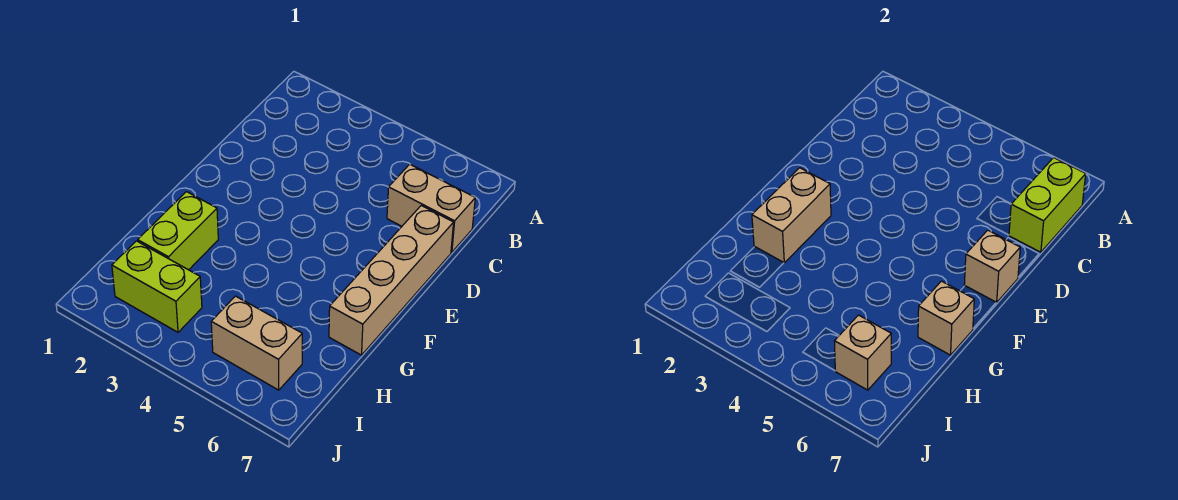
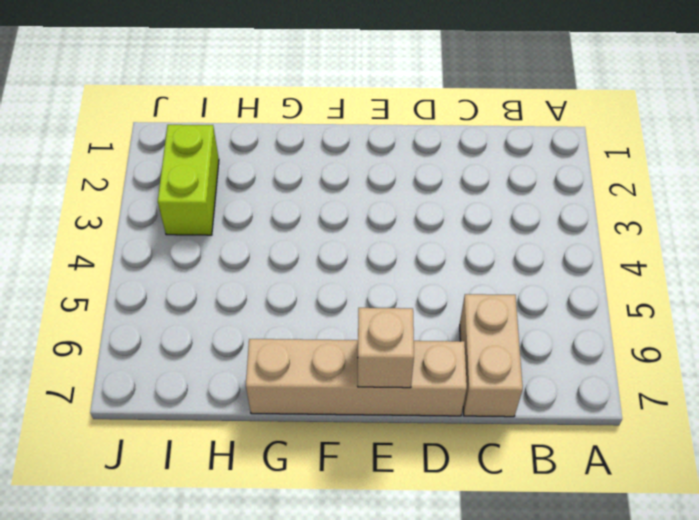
none -> lime brick G2:H2 level 1
none -> tan brick I5:I6 level 1

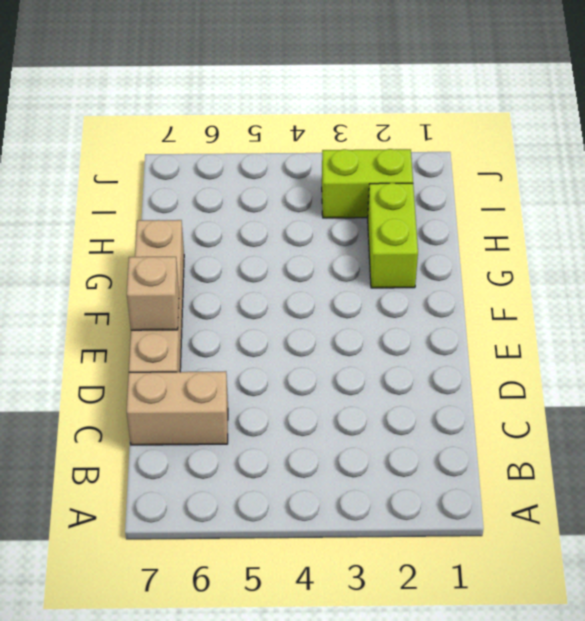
none -> tan brick I5:I6 level 1
none -> lime brick B7:C7 level 2

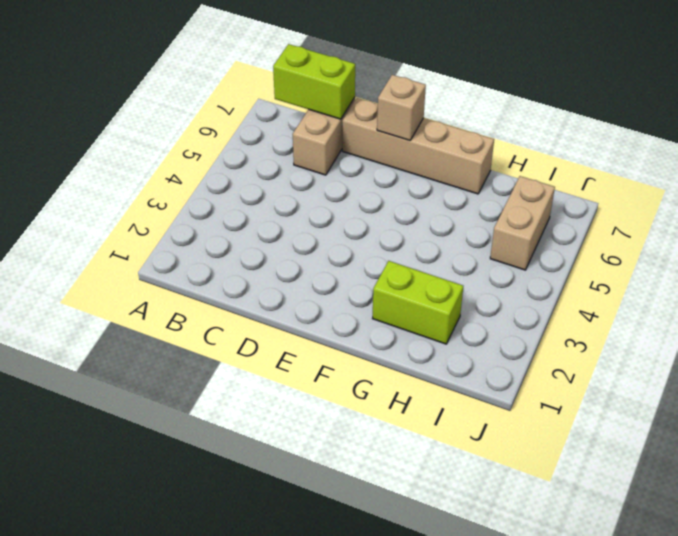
none -> lime brick I2:I3 level 1
none -> tan brick F2:G2 level 2

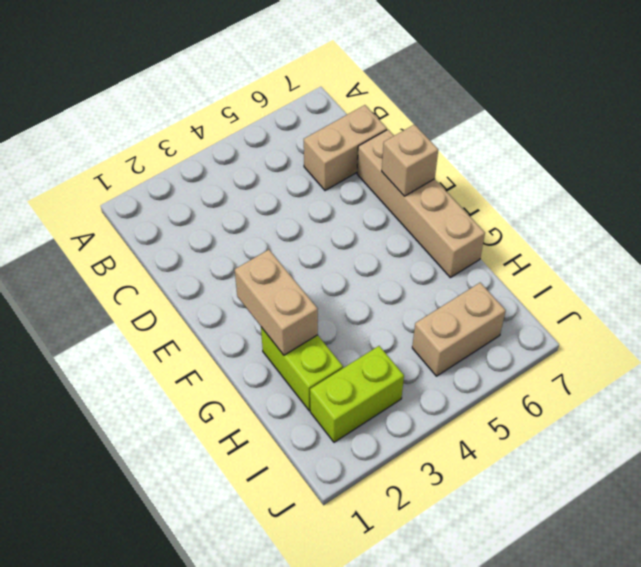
none -> lime brick B7:C7 level 2
none -> tan brick G7 level 2

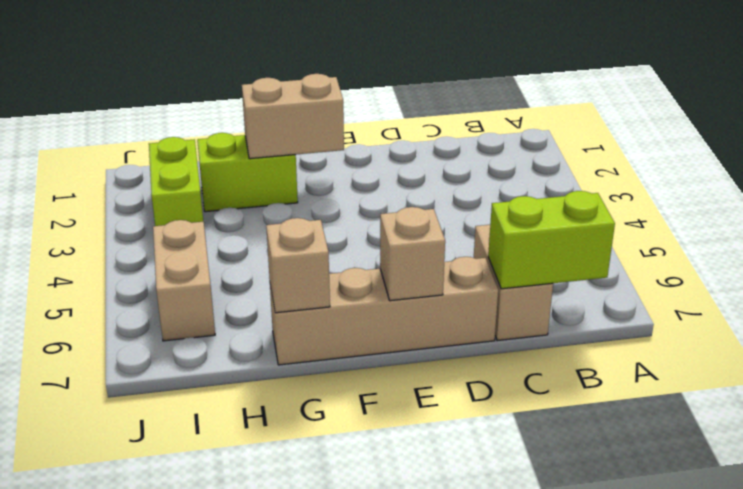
none -> tan brick I6 level 2

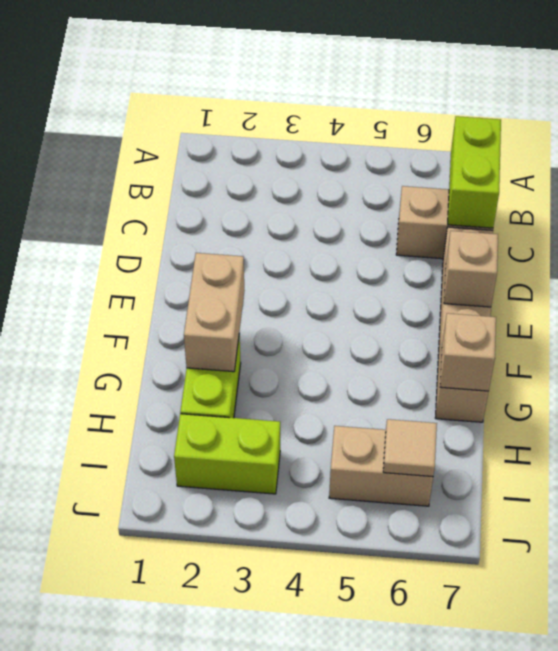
tan tile I6 level 2 -> tan brick I6 level 2

